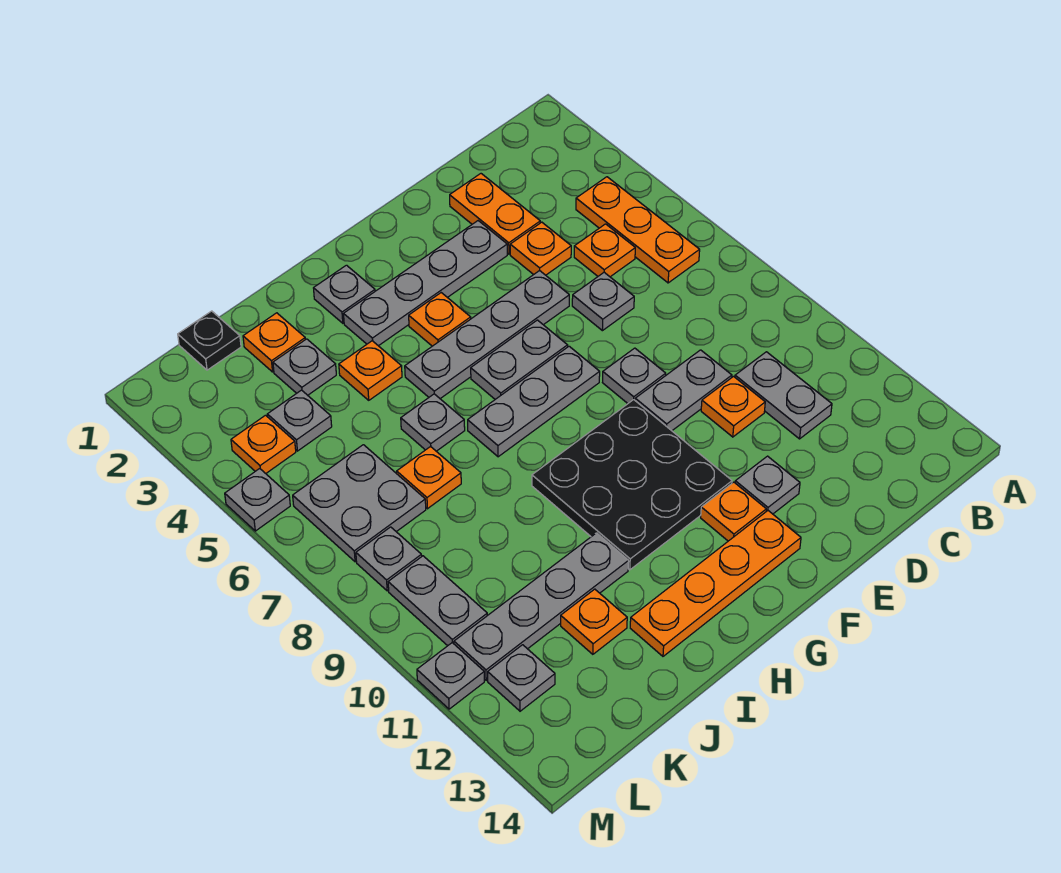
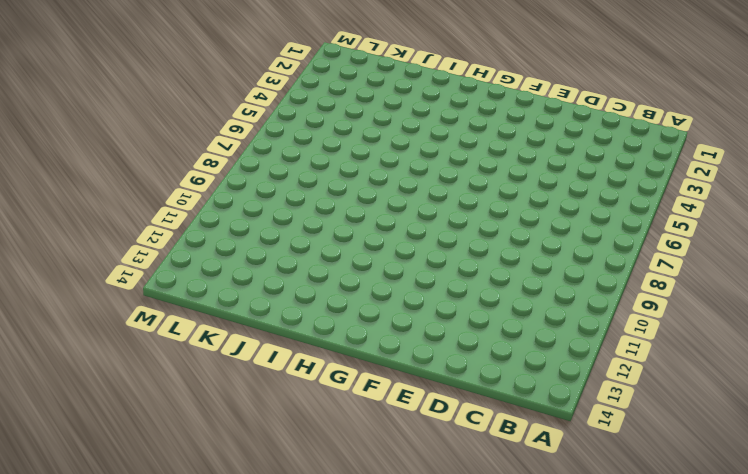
none -> orange plate B4:B6 level 1
none -> orange plate C5 level 1
none -> grey plate C10:C11 level 1
none -> orange plate D2:D3 level 1

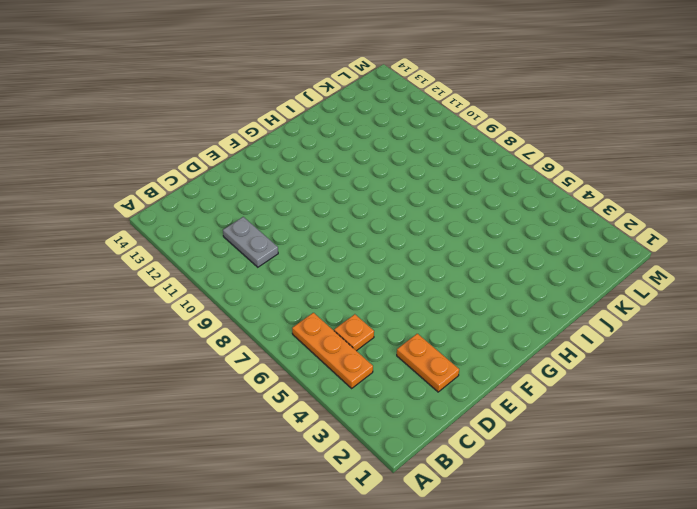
none -> orange plate D4 level 1
none -> grey plate D6 level 1
none -> grey plate D9:E9 level 1
none -> orange plate D10 level 1

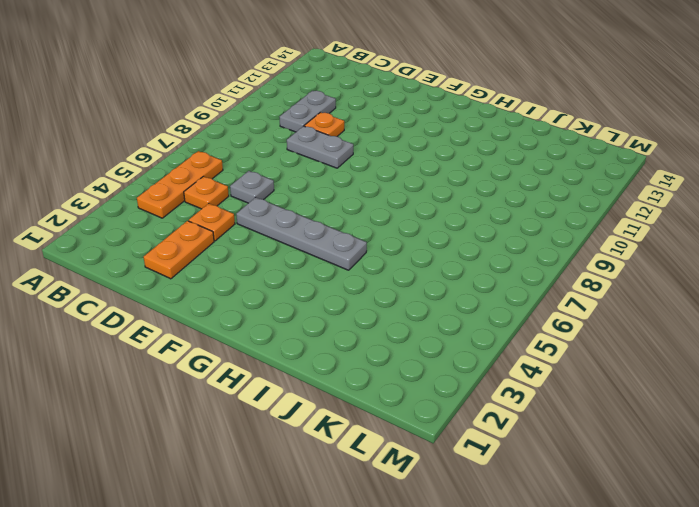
none -> grey plate E3:H3 level 1
none -> grey plate E8 level 1
none -> grey plate E12 level 1
none -> grey plate F6:G6 level 1

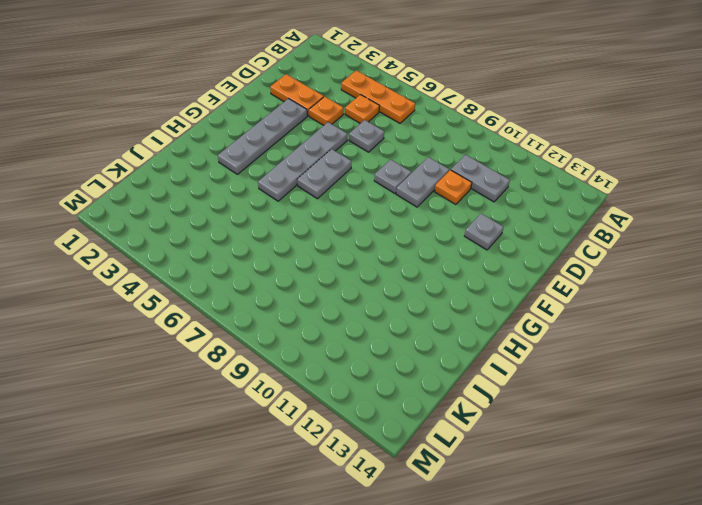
none -> grey plate F7:H7 level 1
none -> black plate F9:H11 level 1
none -> orange plate F12 level 1
none -> orange plate F13:I13 level 1

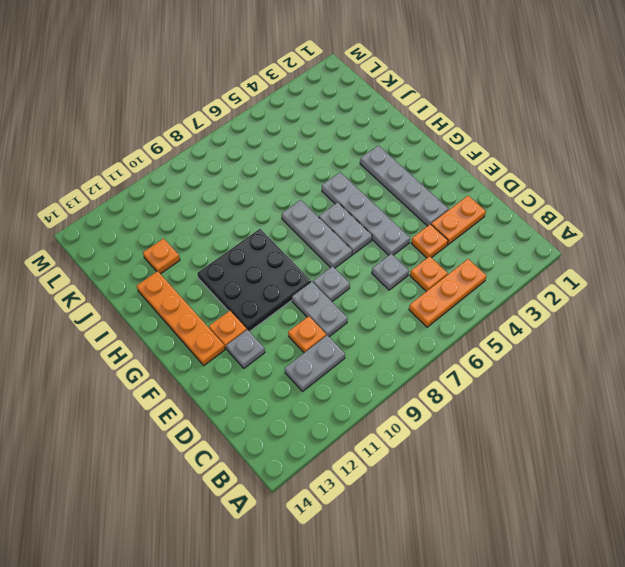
none -> orange plate G4 level 1
none -> grey plate H2 level 1
none -> orange plate I4 level 1
none -> grey plate I6 level 1

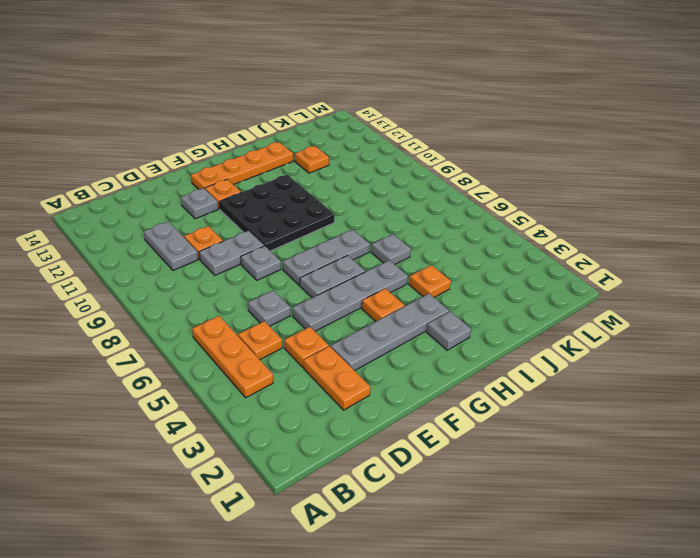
none -> grey plate I11:L11 level 1
none -> orange plate J2 level 1
none -> grey plate J3 level 1
none -> orange plate J7 level 1

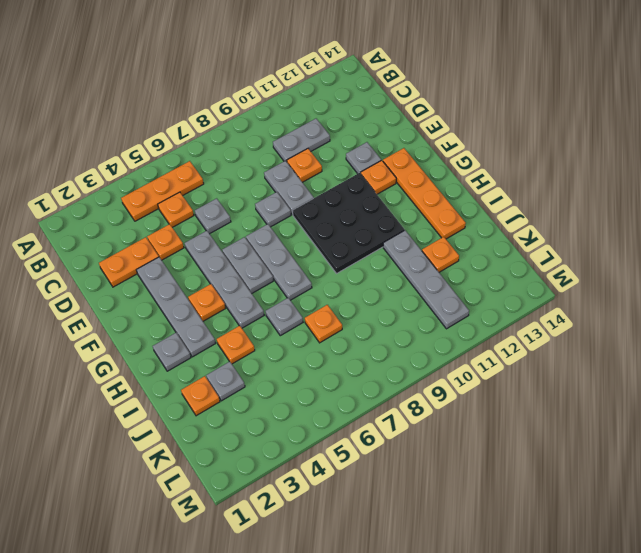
none -> black plate K1 level 1
none -> grey plate K4 level 1
none -> grey plate K6:L7 level 1
none -> orange plate L4 level 1

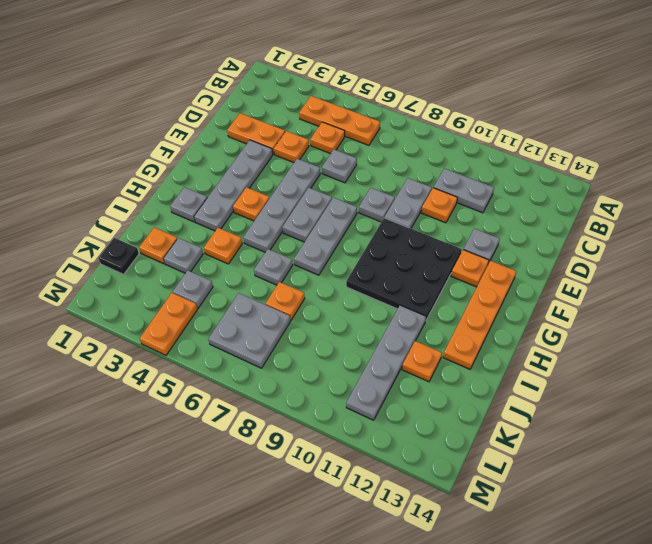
orange plate L4:M4 level 1 -> orange plate L4 level 1
none -> grey plate L8 level 1
none -> grey plate L9:L10 level 1
none -> grey plate L12 level 1
none -> grey plate M5 level 1

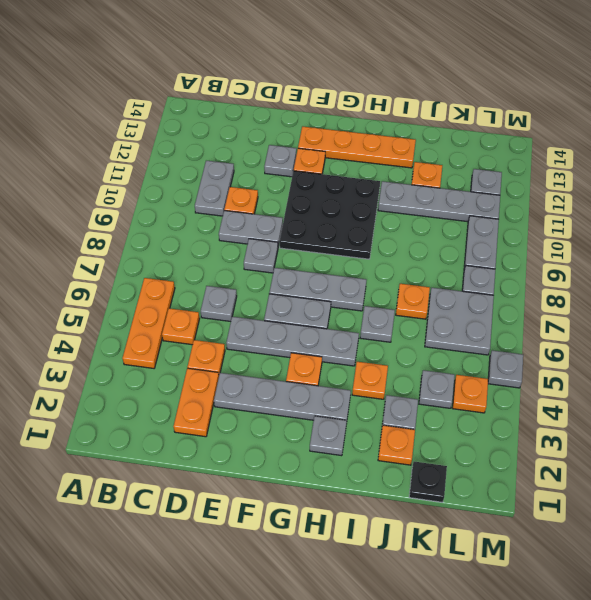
none -> grey plate M11 level 1

